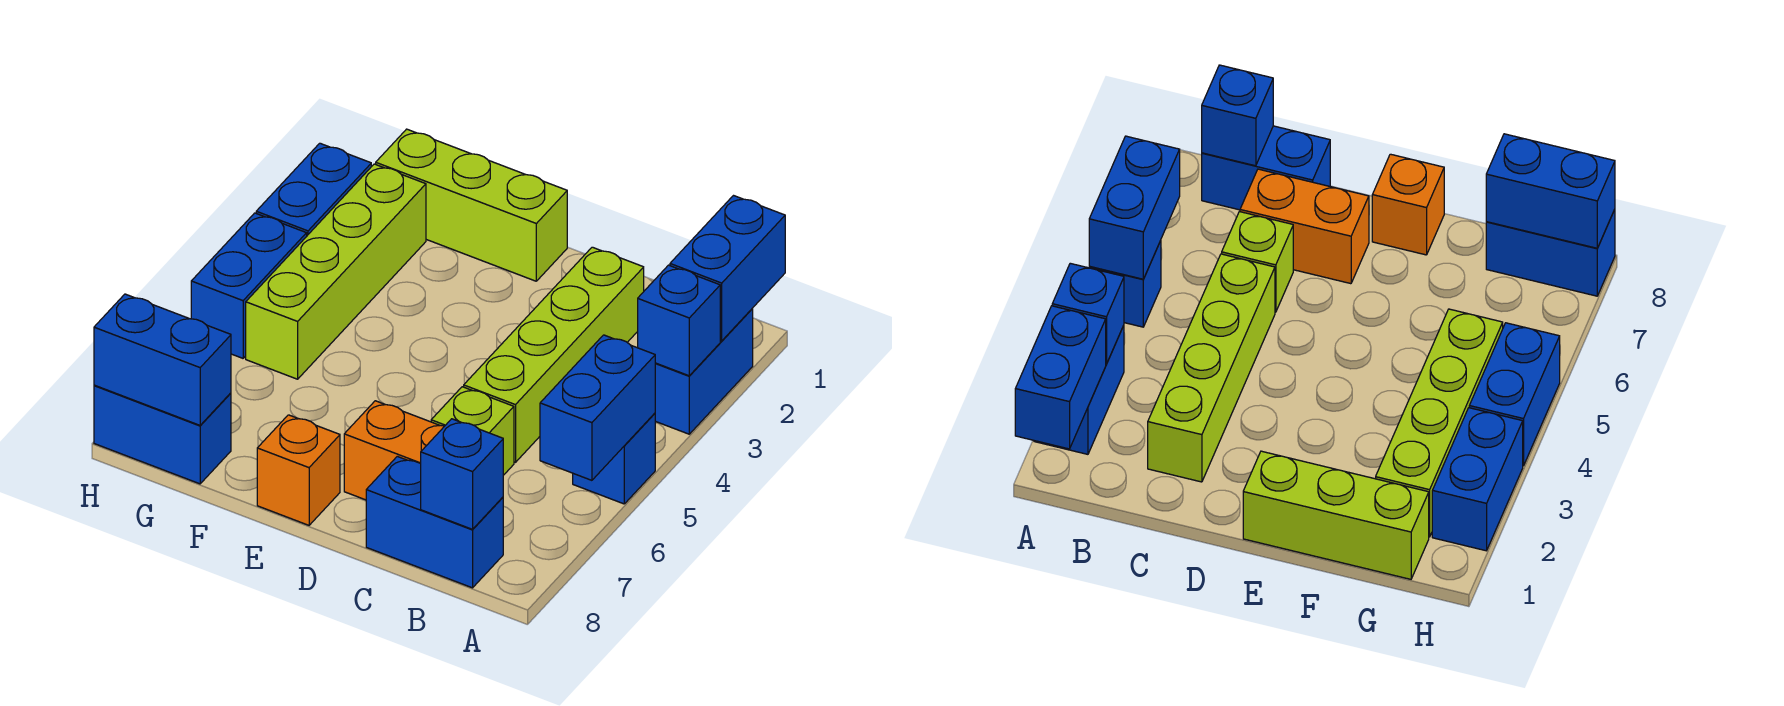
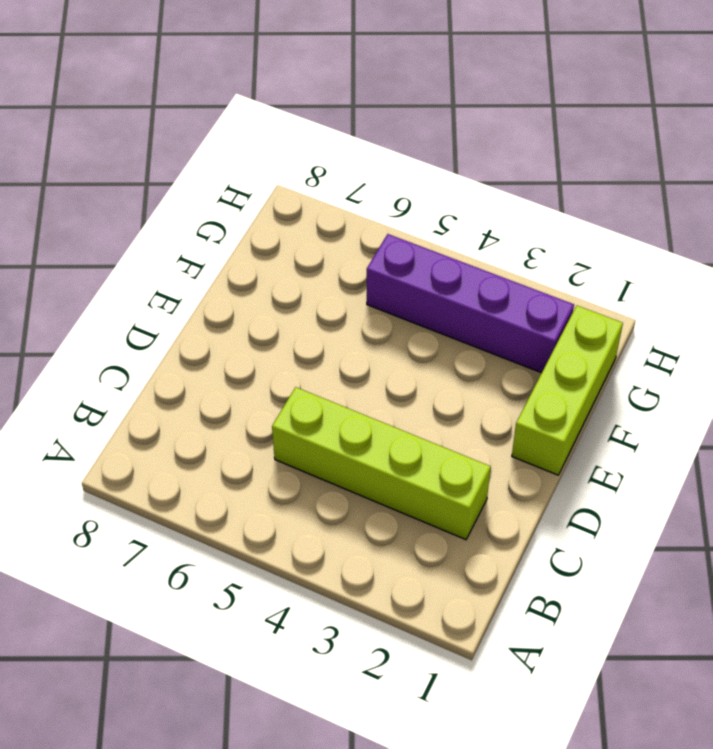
purple brick G2:G5 level 1 -> lime brick G2:G5 level 1
none -> blue brick A2:A3 level 1
none -> blue brick A5 level 1
none -> blue brick B8:C8 level 1

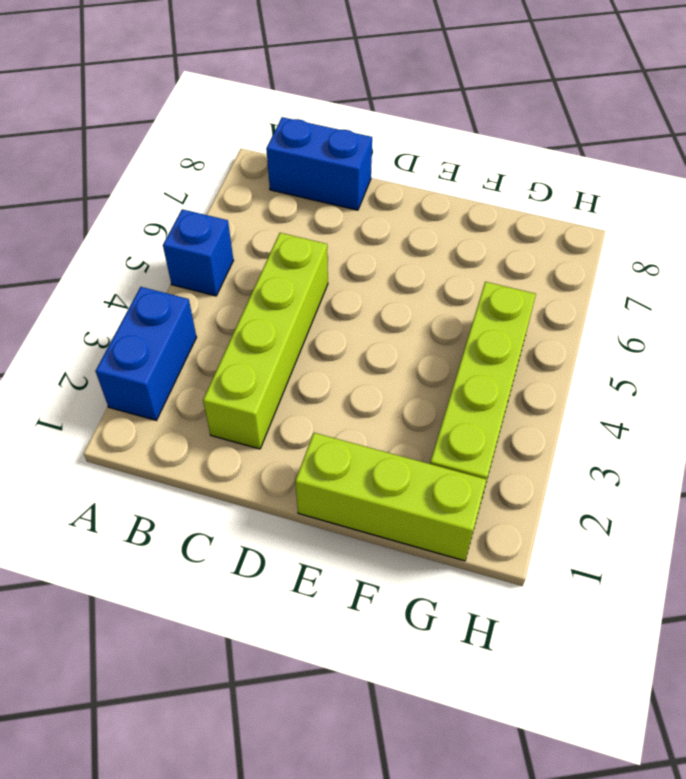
none -> lime brick C6 level 1
none -> orange brick C7:D7 level 1
none -> orange brick E8 level 1

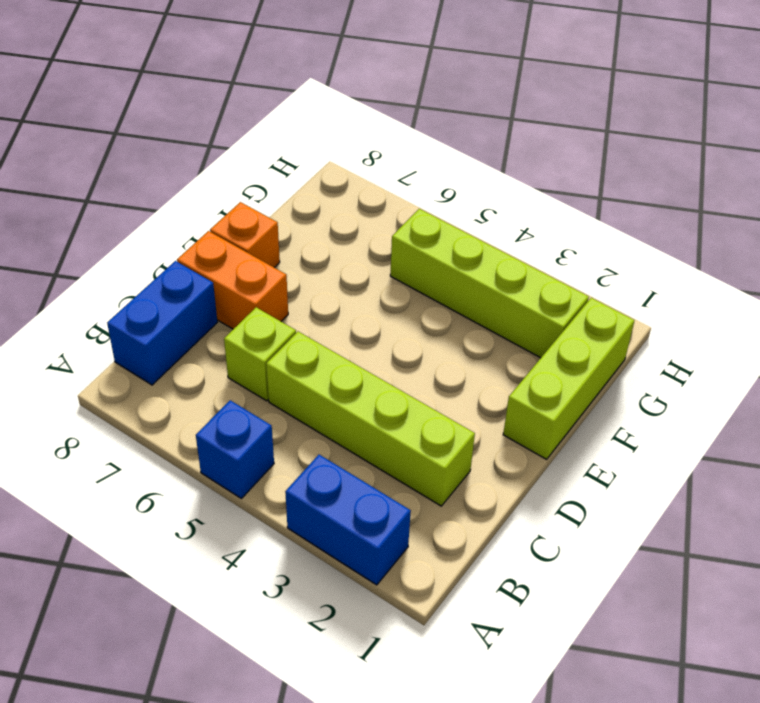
orange brick D7:D8 level 1 -> orange brick C7:D7 level 1
none -> blue brick G8:H8 level 1
none -> blue brick H2:H3 level 1
none -> blue brick H4:H5 level 1

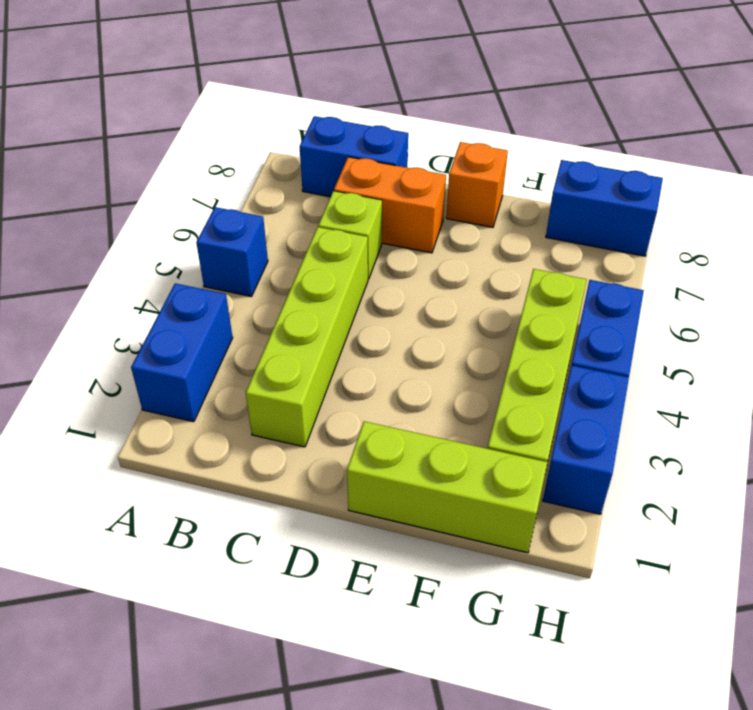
none -> blue brick A1:A2 level 2
none -> blue brick A3 level 2
none -> blue brick A5:A6 level 2

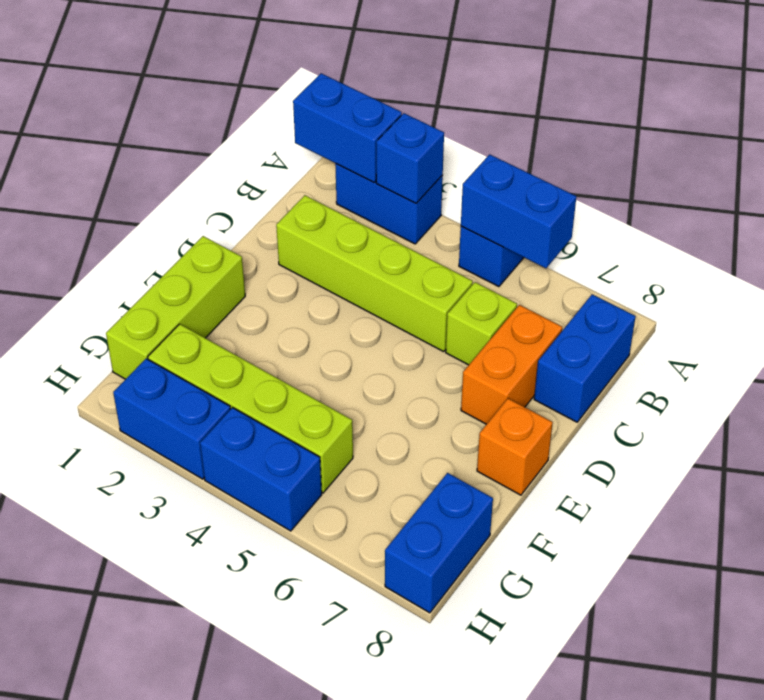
none -> blue brick B8 level 2
none -> blue brick G8:H8 level 2

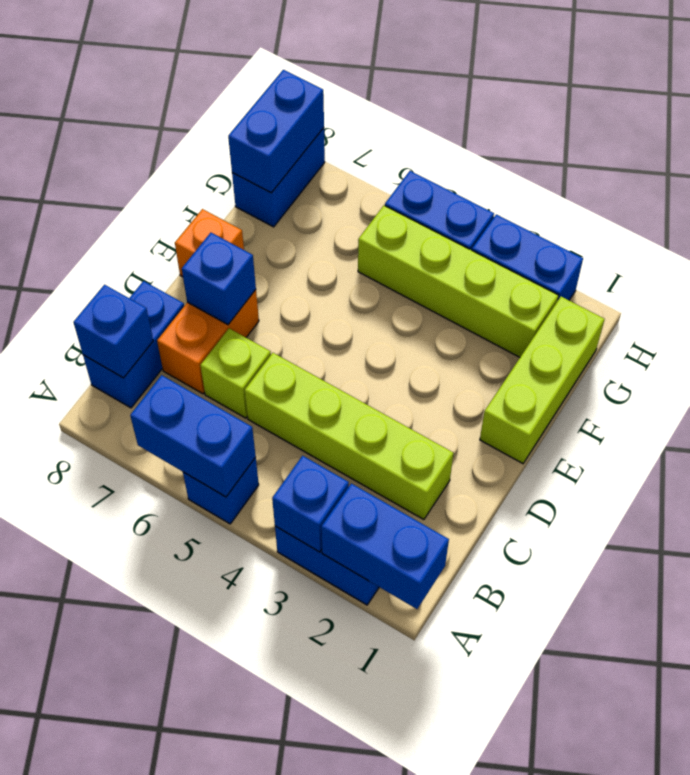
blue brick D7 level 2 -> none

